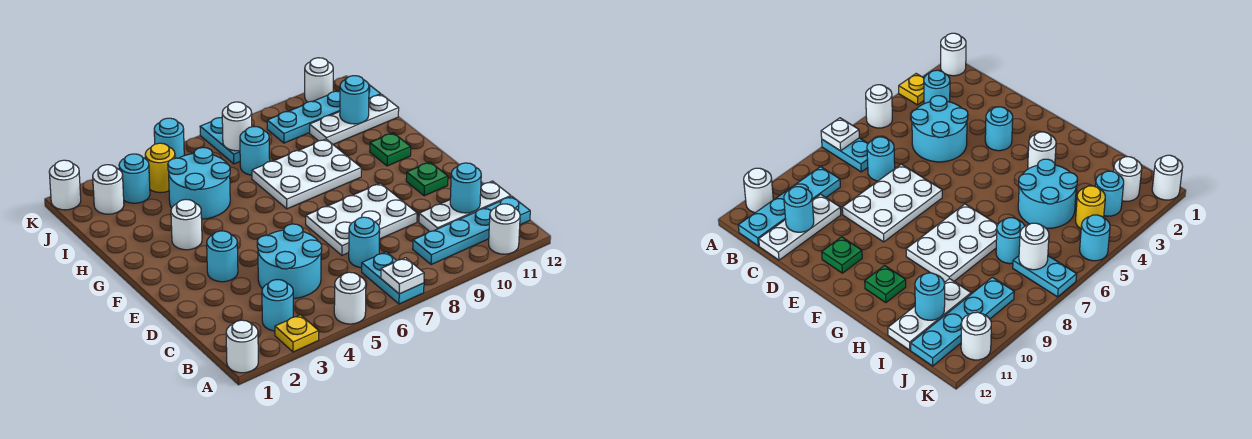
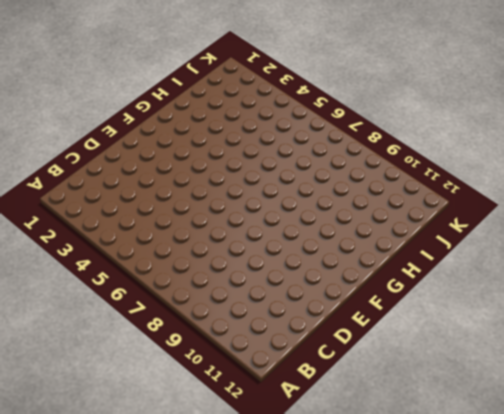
none -> white round brick A1 level 1
none -> yellow plate A3 level 1
none -> white round brick A5 level 1
none -> cyan plate A7:B7 level 1

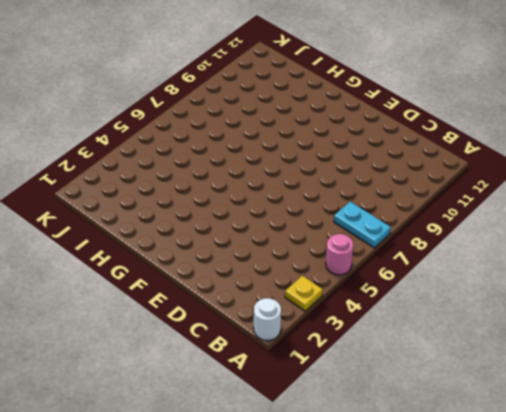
pink round brick A5 level 1 -> white round brick A5 level 1
none -> white round brick A11 level 1
none -> cyan round brick B3 level 1
none -> cyan plate B9:B12 level 1
none -> cyan round brick C4:D5 level 1

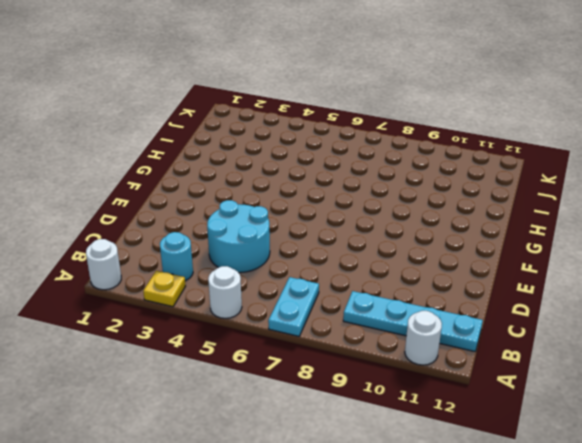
none -> cyan round brick C7 level 1
none -> white plate C10:C12 level 1
none -> white plate D7:E9 level 1
none -> cyan round brick E3 level 1

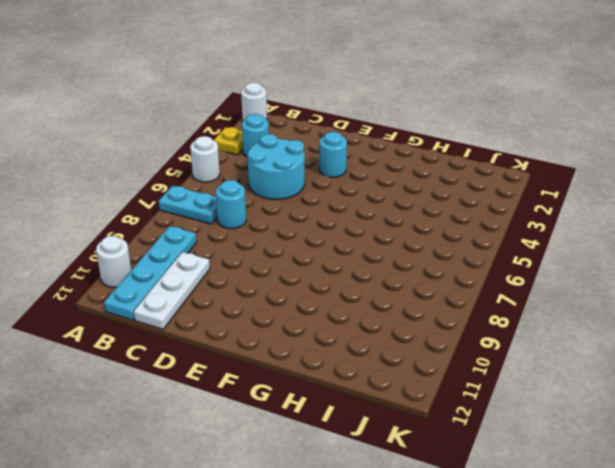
none -> white plate D7:E9 level 1
none -> green plate E11 level 1
none -> white round brick G3 level 1
none -> white plate G7:H9 level 1

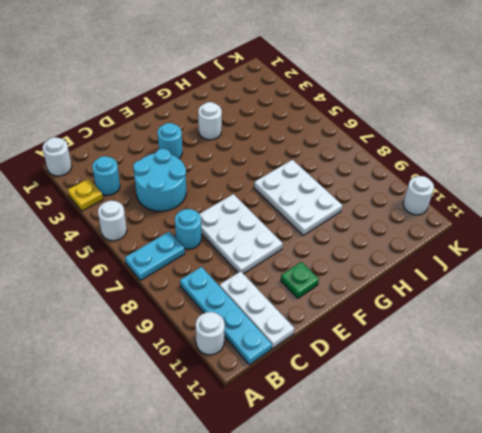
none -> green plate G11 level 1
none -> cyan round brick H4:I5 level 1
none -> cyan round brick I7 level 1
none -> white plate I10:I12 level 1

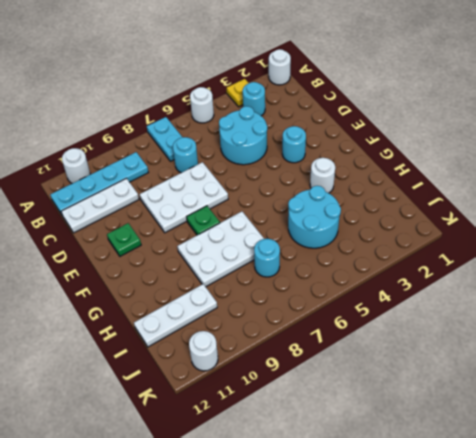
green plate F8 level 1 -> green plate G11 level 1
none -> white round brick J2 level 1
none -> cyan round brick J3 level 1
none -> yellow round brick J4 level 1
none -> cyan plate J7:K7 level 1

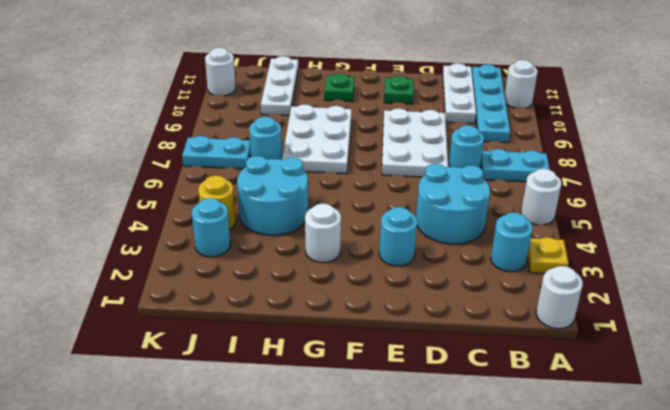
none -> white round brick J2 level 1
none -> cyan plate J9:J12 level 1
none -> white round brick K1 level 1
none -> cyan round brick K5 level 1

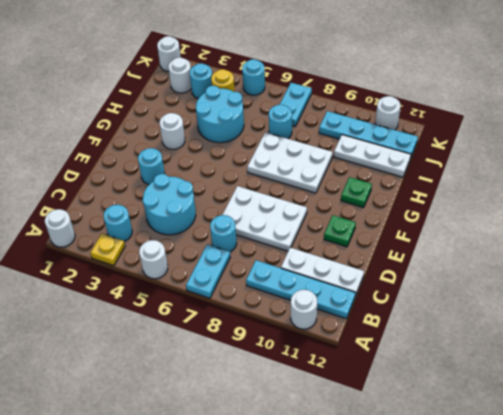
none -> white plate A7 level 2
none -> cyan round brick C11 level 2
none -> cyan round brick I11 level 2
none -> white round brick J7 level 2

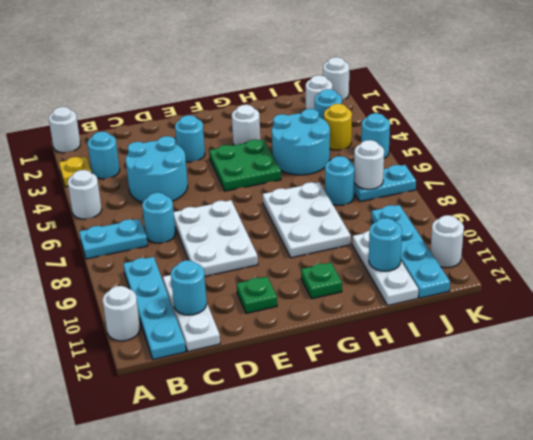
green plate F4:G5 level 1 -> none
none -> white plate A7 level 2

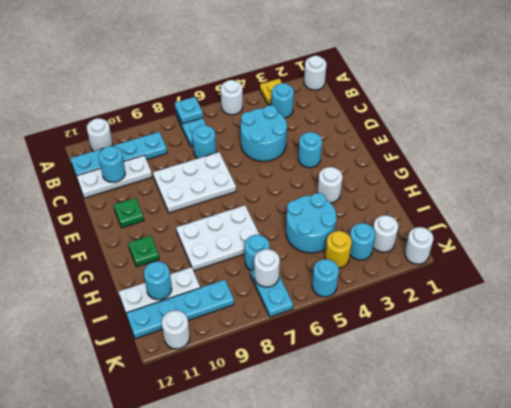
cyan plate A7 level 2 -> white plate A7 level 2

